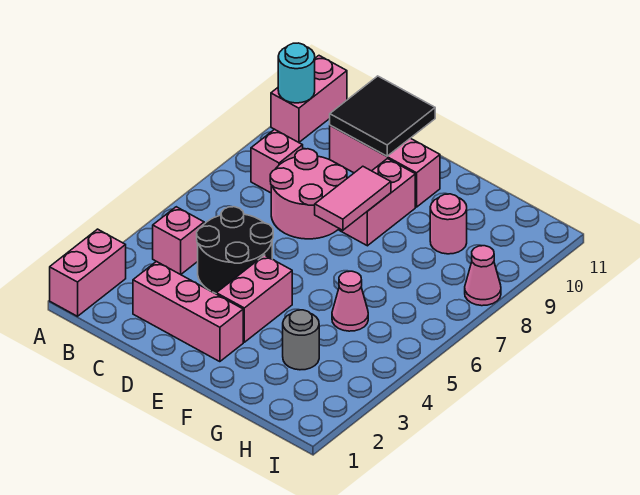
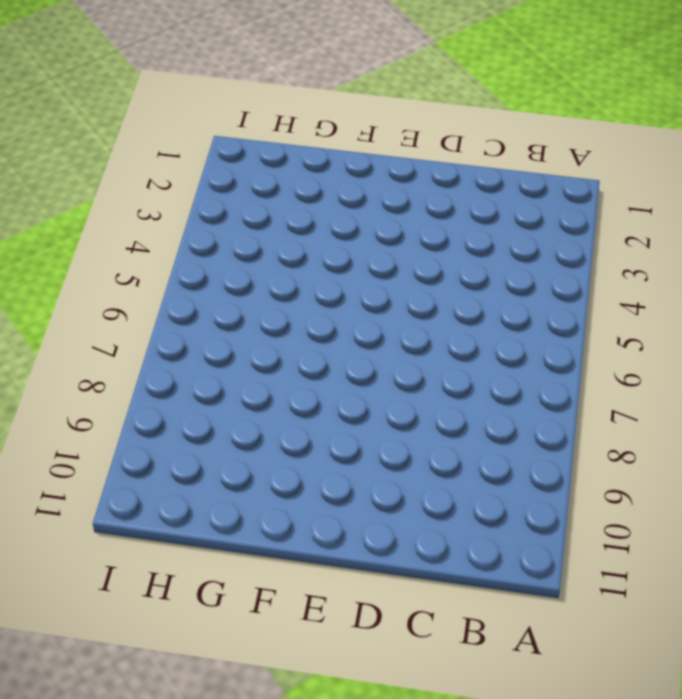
none -> pink brick A1:A2 level 1
none -> pink brick A10:A11 level 1
none -> pink brick B4 level 1

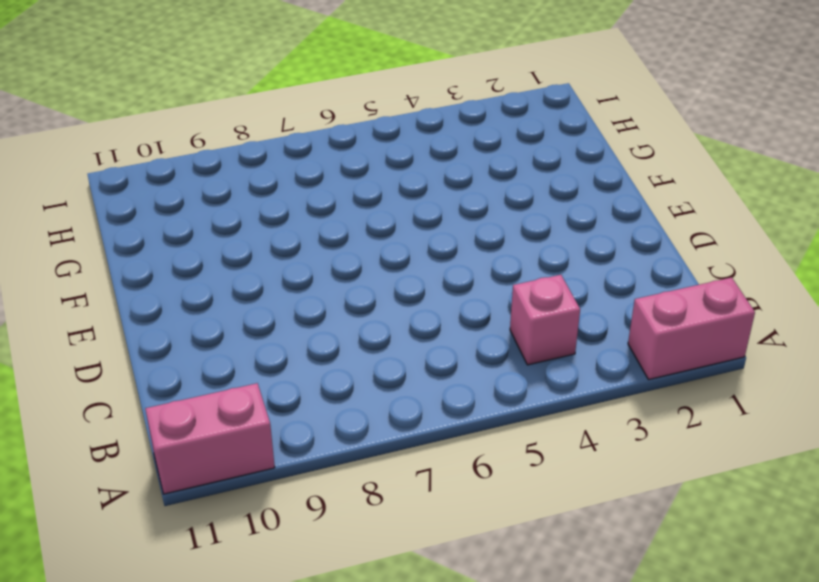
none -> pink brick B8 level 1
none -> pink brick C2:E2 level 1
none -> black round brick C4:D5 level 1

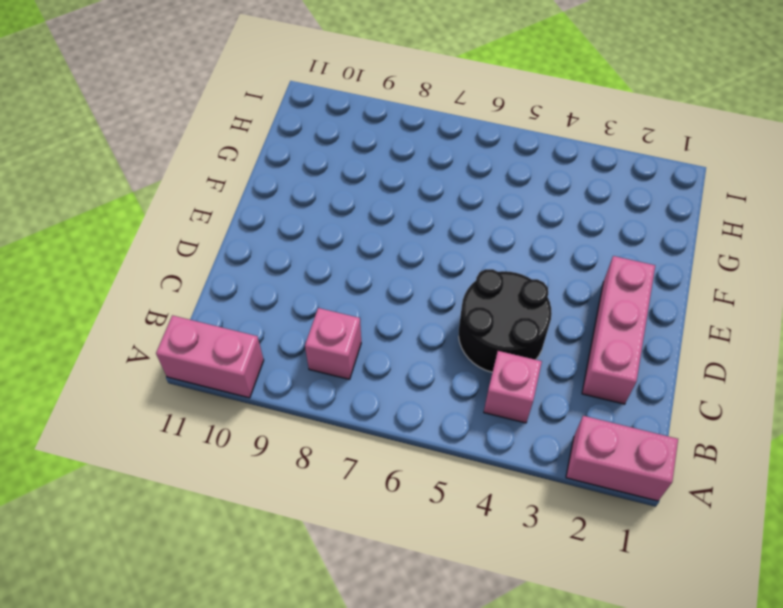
none -> pink round brick C7:D8 level 1
none -> pink brick C10:E10 level 1
none -> pink brick E3:E4 level 1

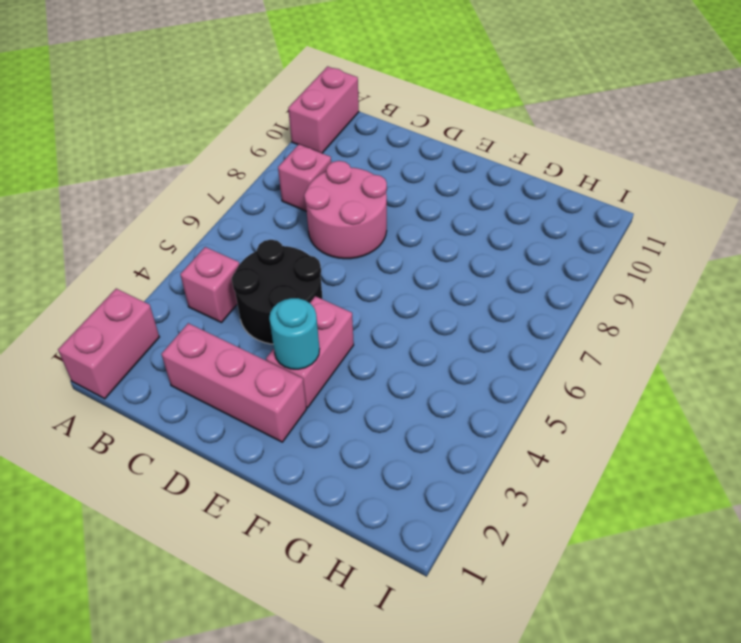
cyan round brick E3 level 2 -> cyan round brick A10 level 2
none -> pink brick C10:E10 level 1
none -> pink brick E8:E9 level 1
none -> grey round brick G3 level 1

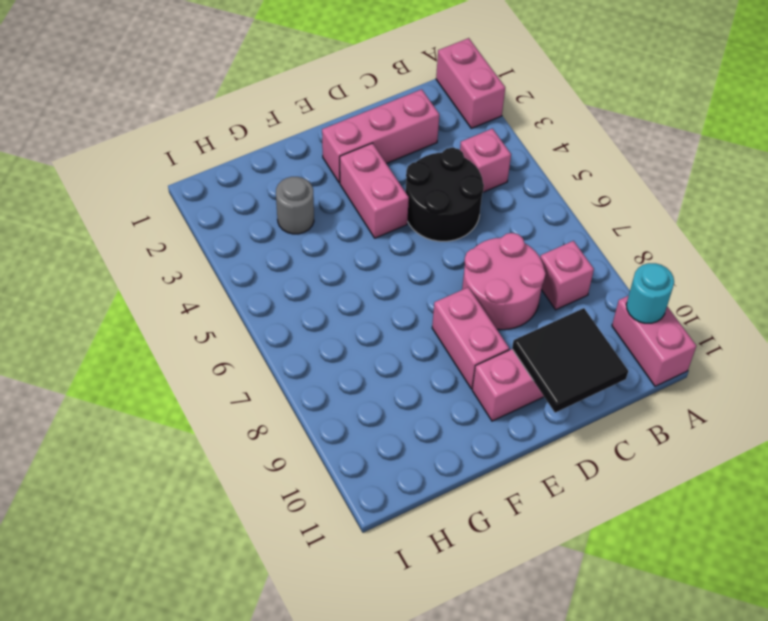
none -> pink cone G5 level 1
none -> pink round brick G9 level 1
none -> pink cone I8 level 1

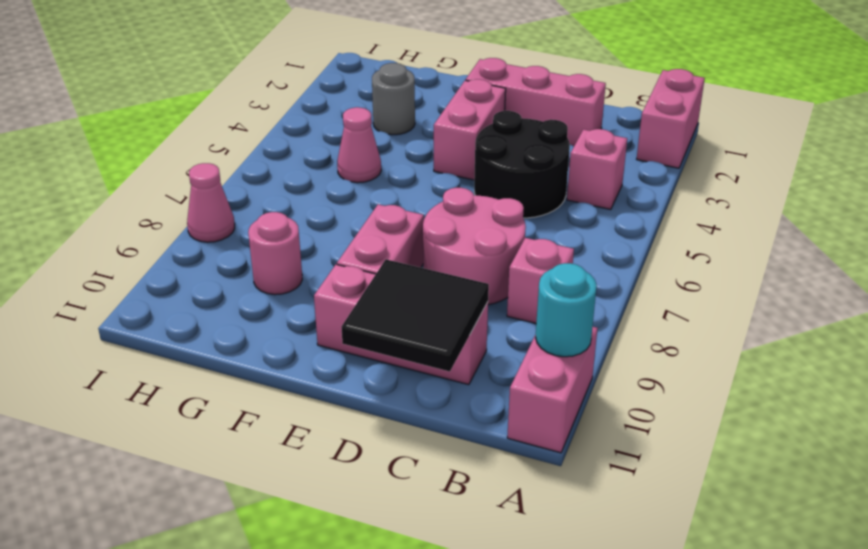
none -> pink tile E7:E8 level 2

